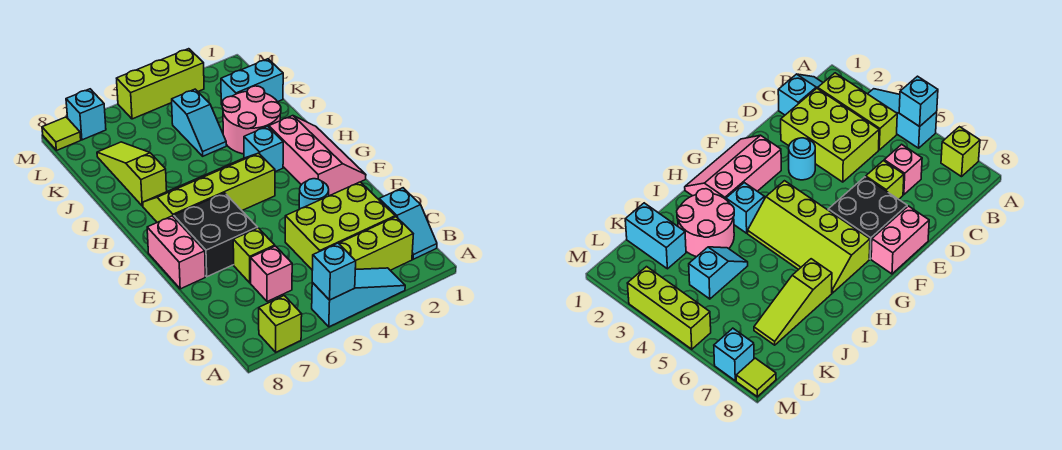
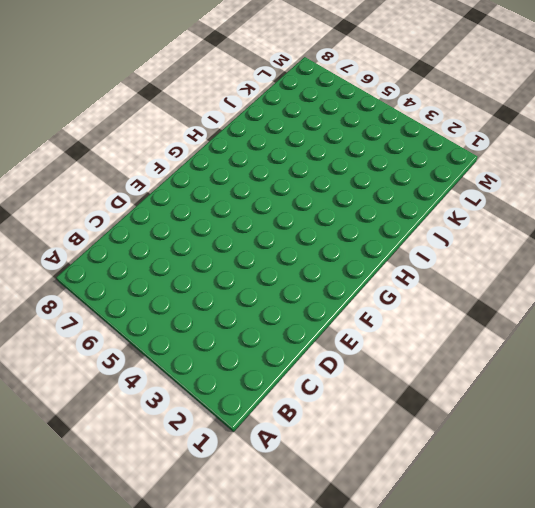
none -> cyan slope A3:A5 level 1 top 5
none -> lime brick A7 level 1
none -> cyan slope B1:C1 level 1 top C

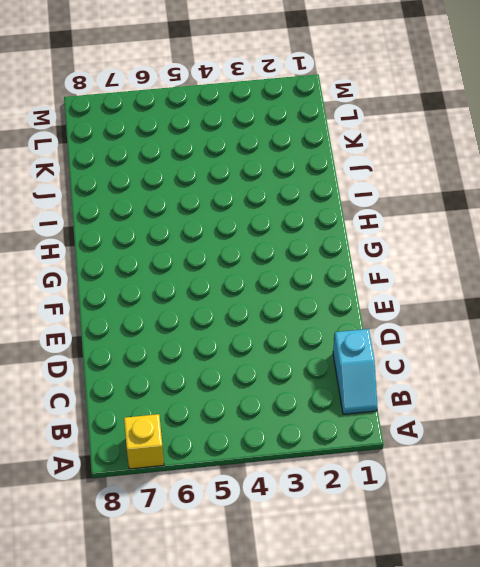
yellow brick A7 level 1 -> lime brick A7 level 1
none -> cyan slope A3:A5 level 1 top 5
none -> lime brick B2:B4 level 1
none -> lime brick C2:D4 level 1

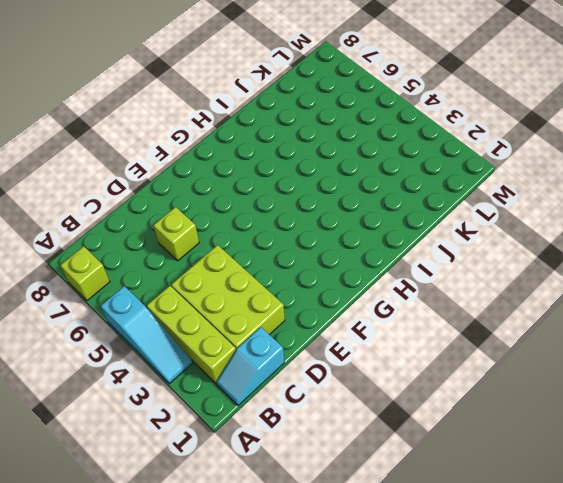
none -> pink brick C6 level 1
none -> cyan round brick E3 level 1
none -> black brick E6:F7 level 1

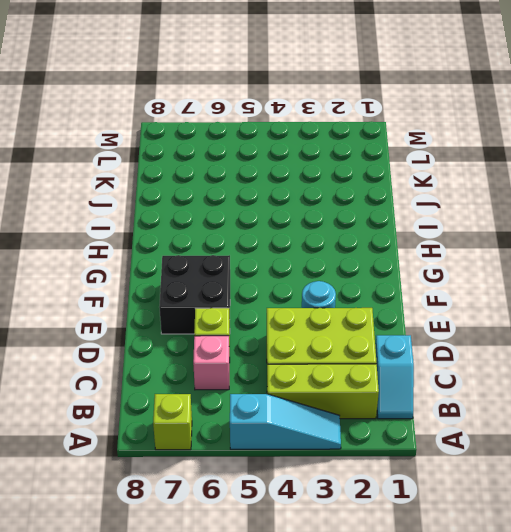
none -> pink brick E8:F8 level 1
none -> pink slope F1:H2 level 1 top 2
none -> lime slope G4:H7 level 1 top G

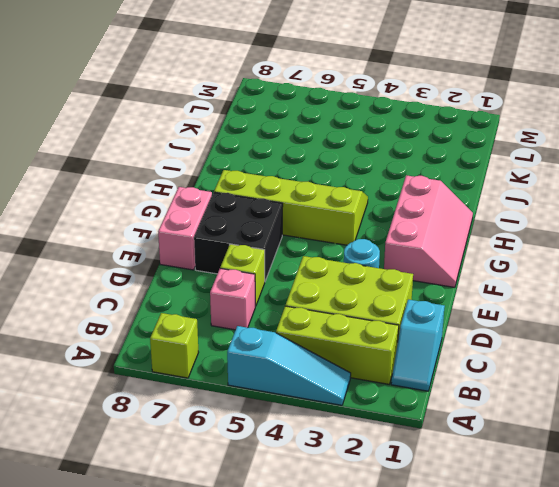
none -> cyan brick H3 level 1
none -> pink round brick I2:J3 level 1
none -> lime slope I7:K7 level 1 top I

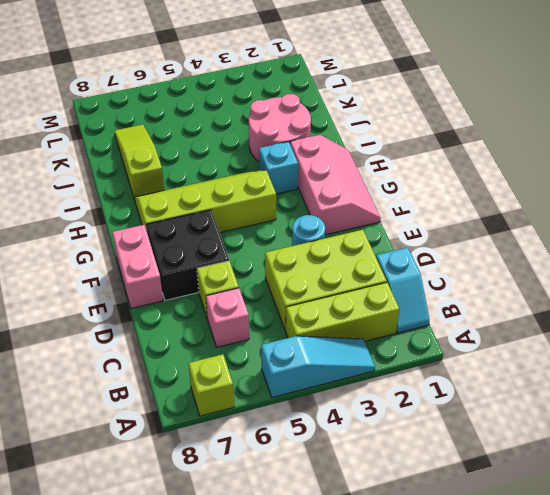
none -> cyan slope J4:K4 level 1 top K
none -> cyan brick K1:K2 level 1
none -> lime brick M3:M5 level 1

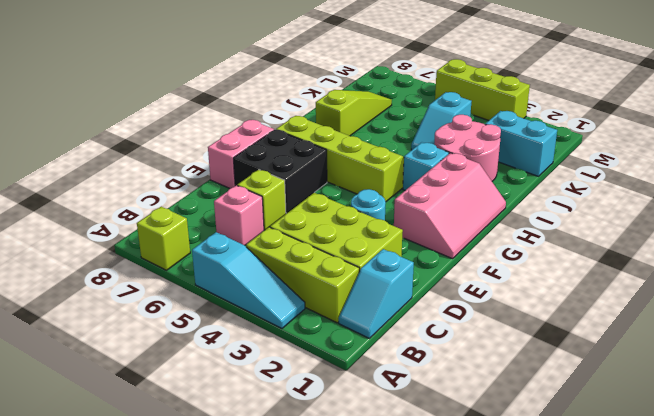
none -> cyan brick M7 level 1
none -> lime tile M8 level 1
none -> cyan brick A5 level 2

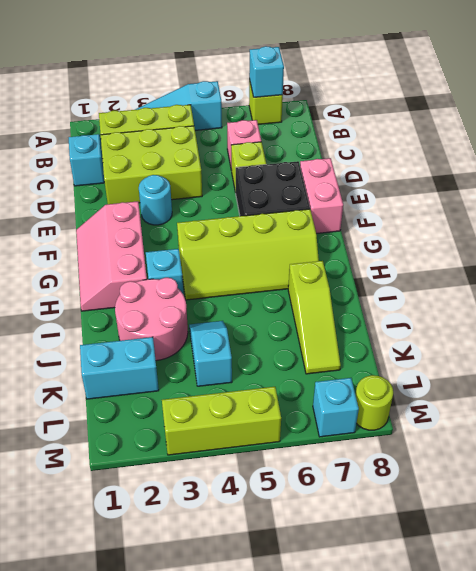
cyan brick A7 level 2 -> cyan brick A5 level 2
lime round brick M8 level 1 -> lime tile M8 level 1

